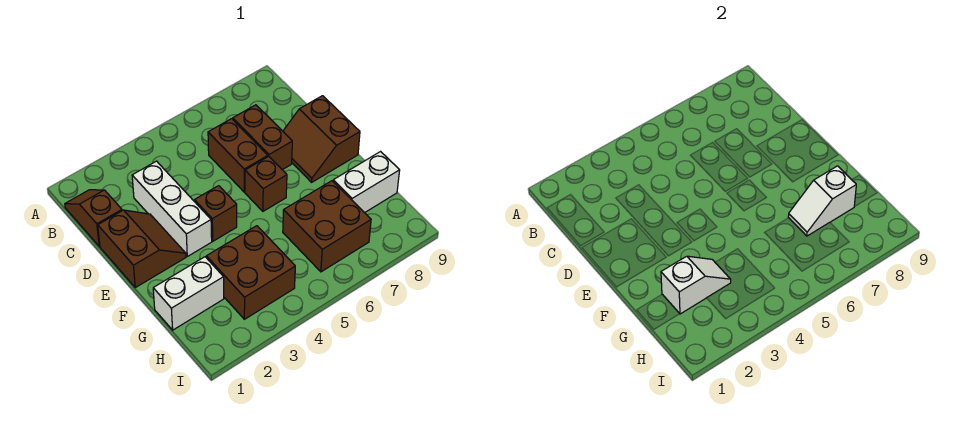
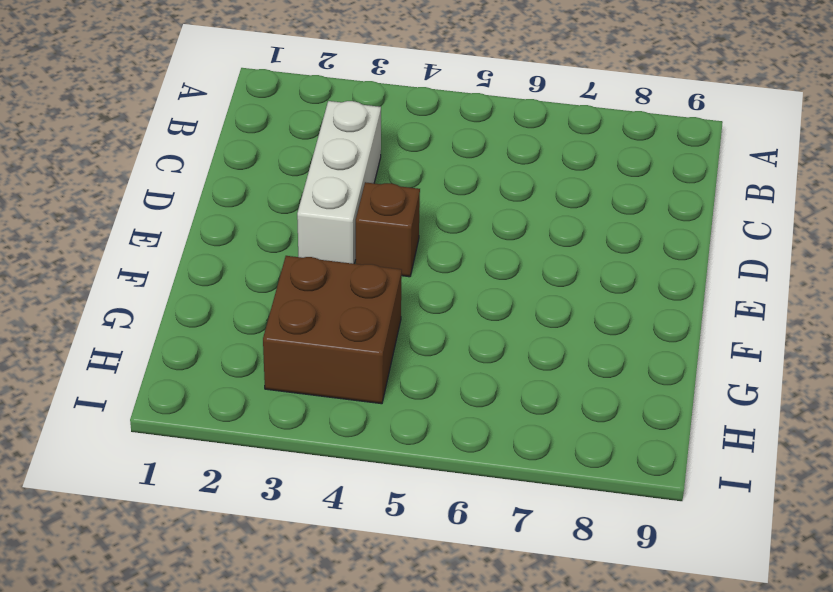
none -> brown slope B1:C1 level 1 top C
none -> brown brick C6:D6 level 1
none -> brown brick C7:D7 level 1

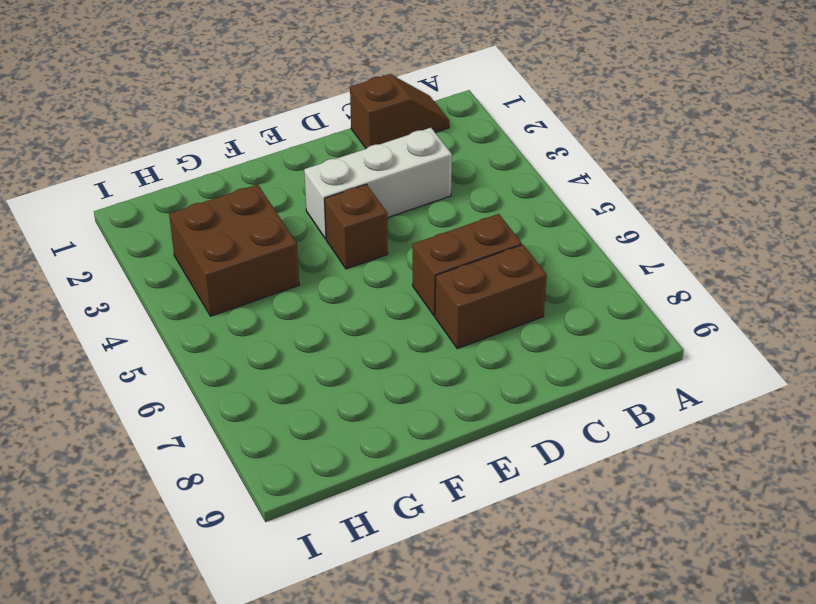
none -> brown slope D1:E2 level 1 top 1
none -> brown slope D8:E9 level 1 top 9
none -> brown brick E6 level 1

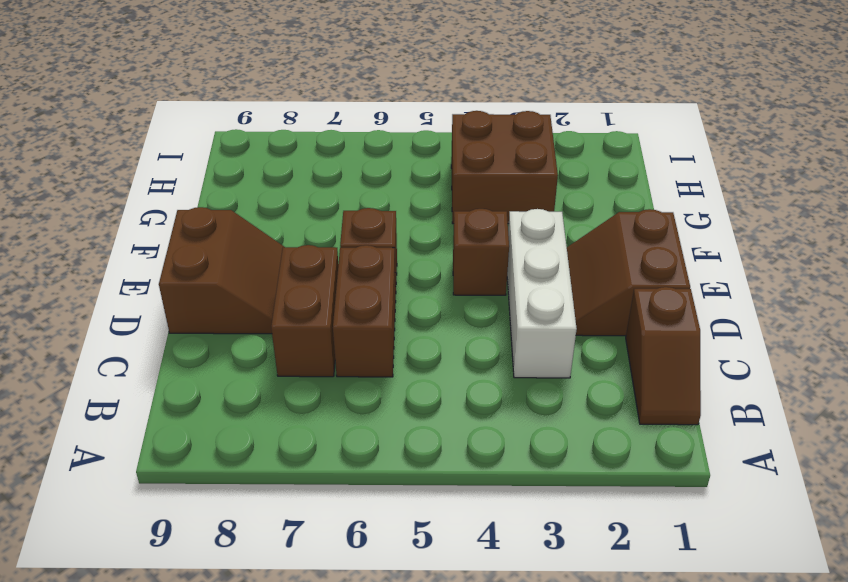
none -> white brick G1:G2 level 1
none -> brown brick G6:H7 level 1
none -> white brick G8:G9 level 1

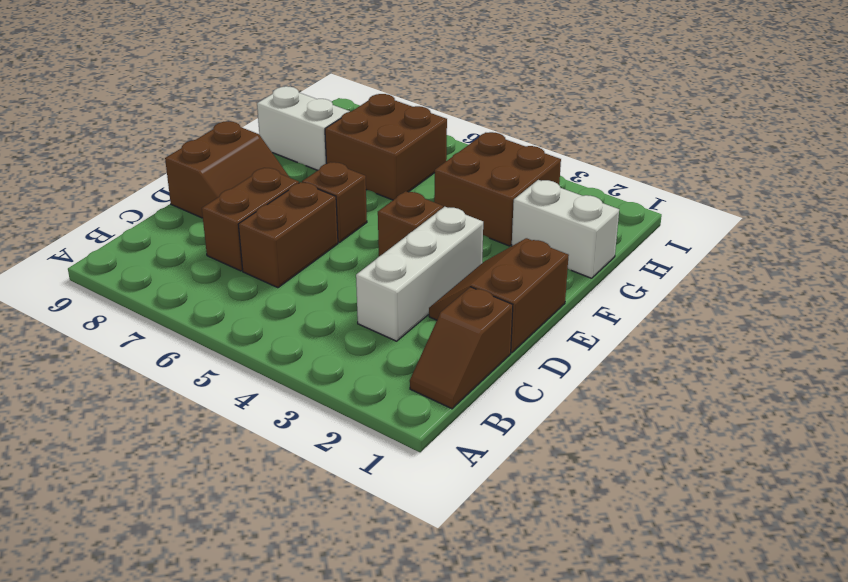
none -> white slope G2:G3 level 2 top 2
none -> white slope G7:G8 level 2 top 8

